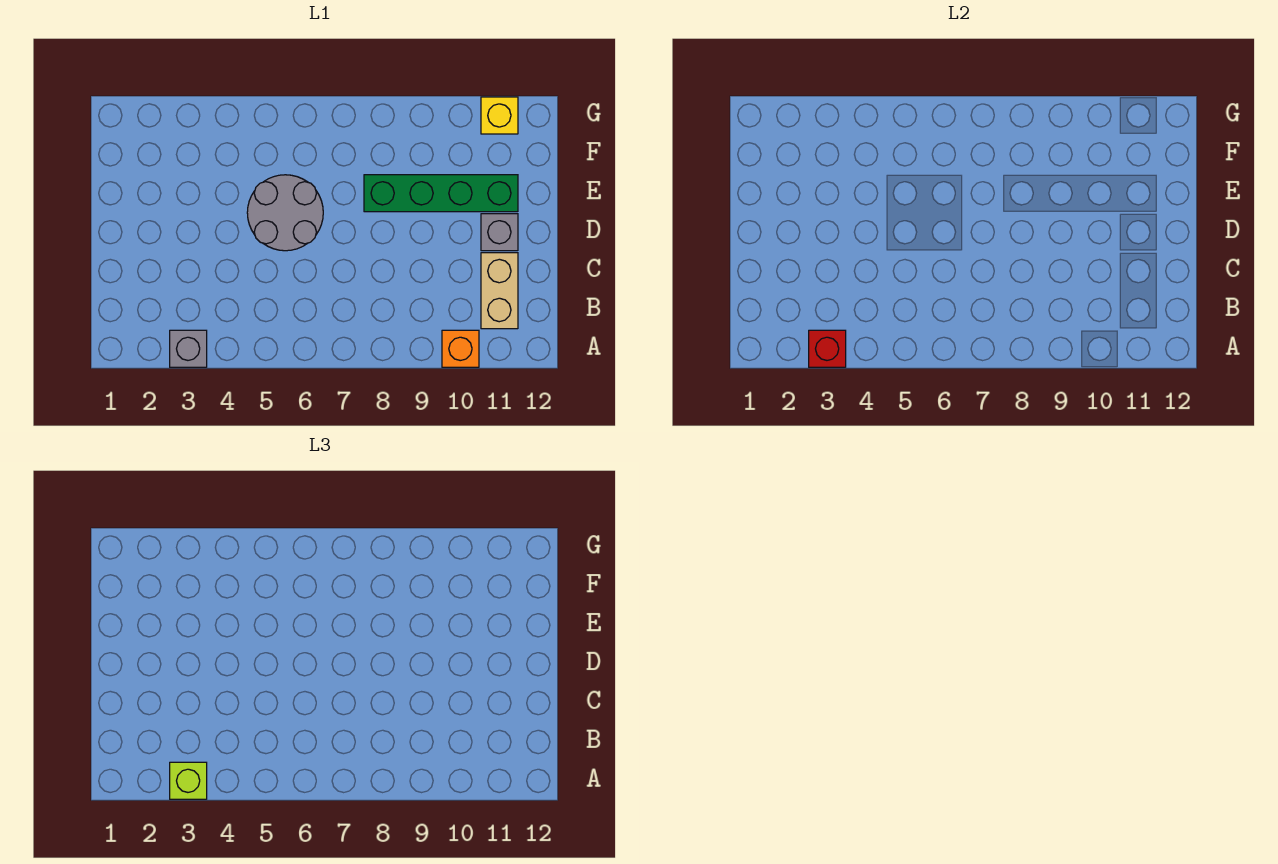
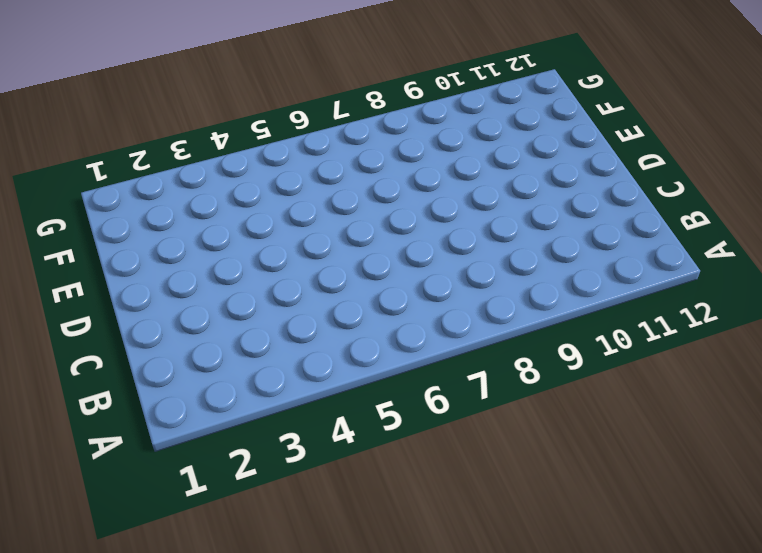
none -> grey brick A3 level 1
none -> orange brick A10 level 1

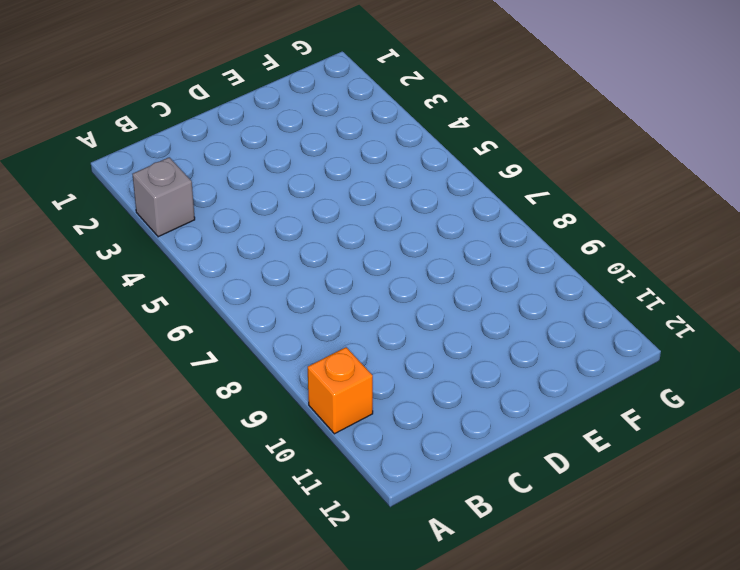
none -> tan brick B11:C11 level 1
none -> grey round brick D5:E6 level 1

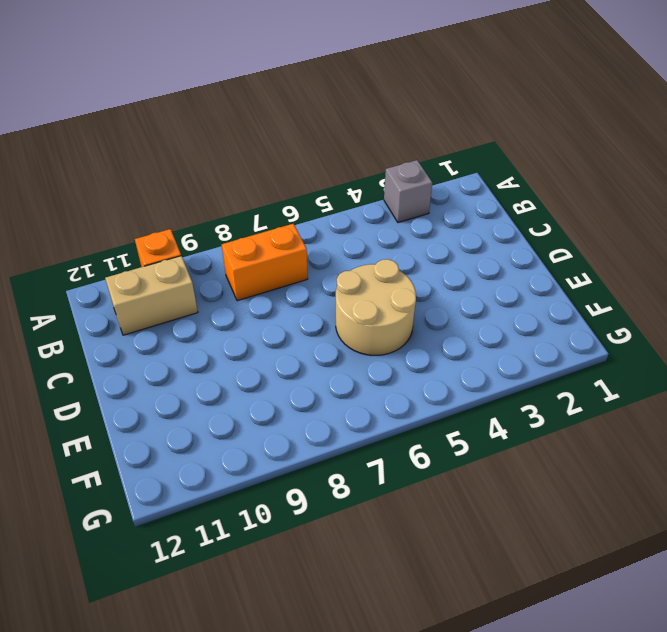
orange brick B7:B8 level 1 -> none
tan brick B10:B11 level 1 -> tan brick B11:C11 level 1
tan round brick D5:E6 level 1 -> grey round brick D5:E6 level 1
none -> grey brick D11 level 1
none -> green brick E8:E11 level 1

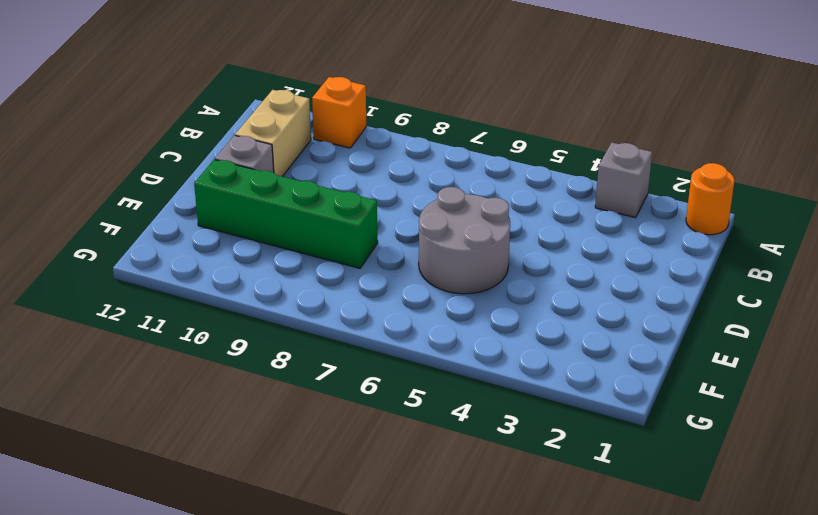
orange round brick A1 level 1 -> none
none -> yellow brick G11 level 1
none -> red brick A3 level 2

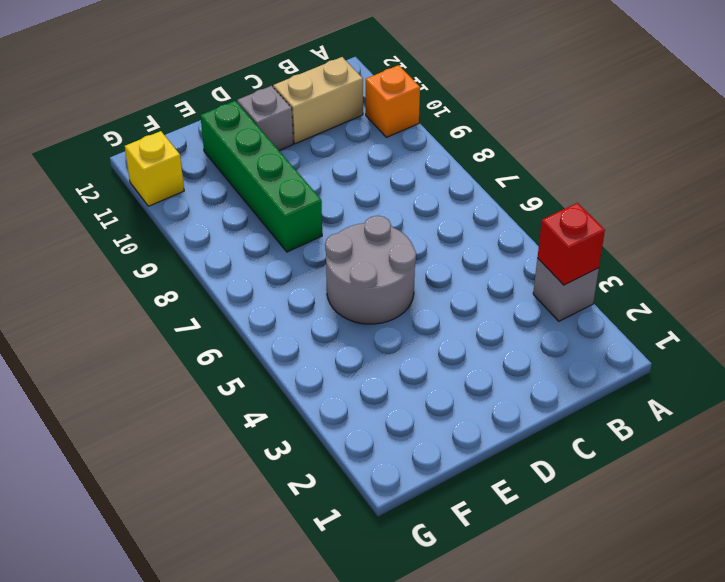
none -> lime brick A3 level 3

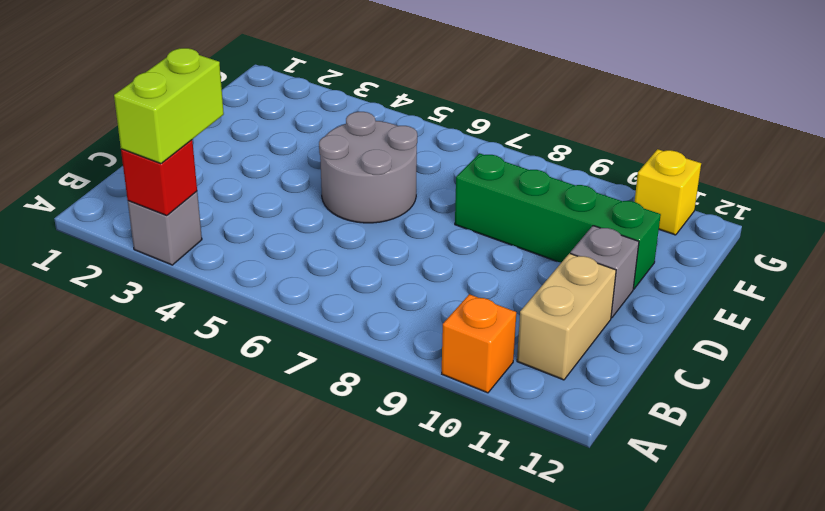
lime brick A3:B3 level 3 -> lime brick A3 level 3

